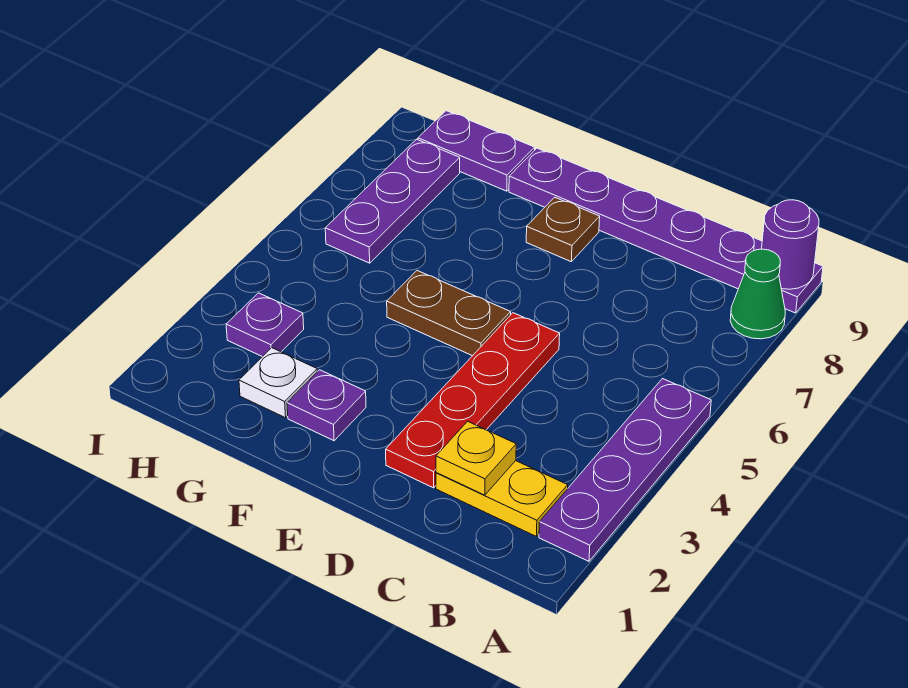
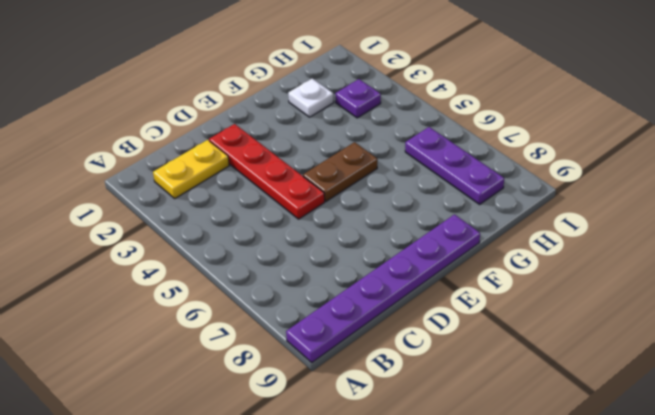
none -> purple plate A2:A5 level 1
none -> green cone A8 level 1
none -> brown plate E8 level 1

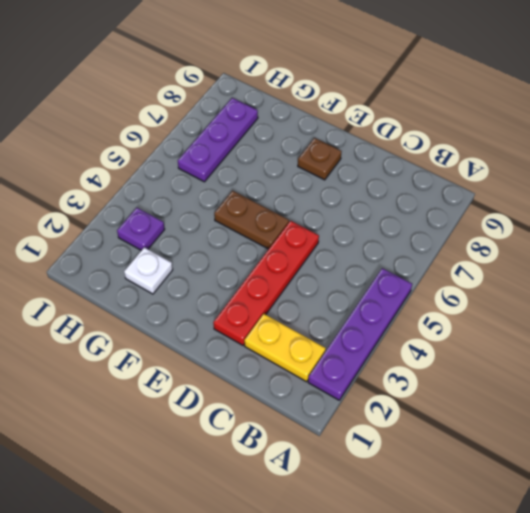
none -> green cone A8 level 1
none -> purple plate A9:F9 level 1
none -> purple plate F2 level 1

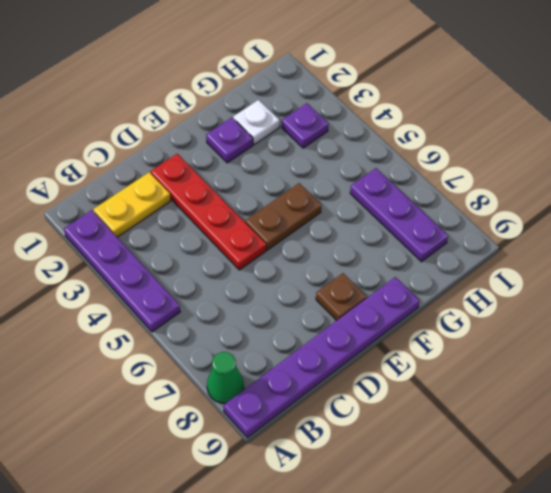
none -> purple plate G9:H9 level 1
none -> purple round brick A9 level 2
none -> yellow plate C2 level 2

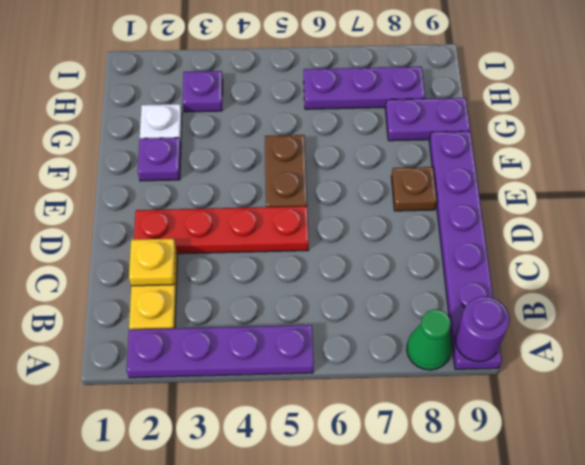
purple plate G8:G9 level 1 -> purple plate G9:H9 level 1

